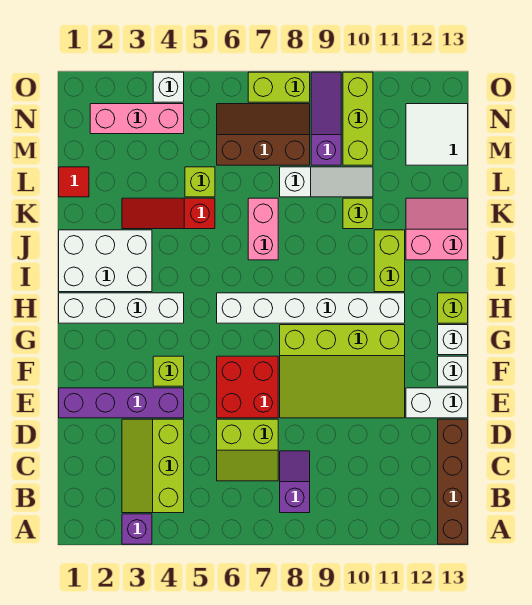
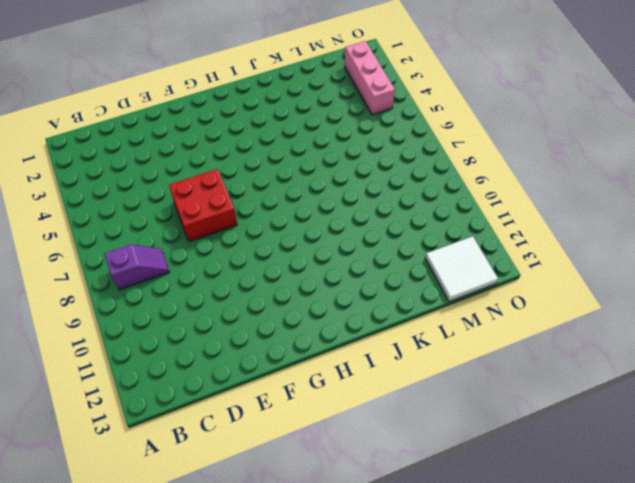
none -> purple brick A3 level 1
none -> brown brick A13:D13 level 1
none -> lime slope B3:D4 level 1 top 4
none -> lime slope C6:D7 level 1 top D

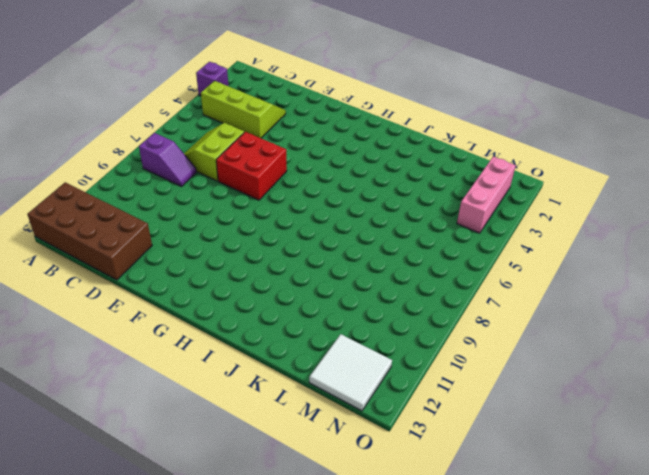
brown brick A12:D13 level 1 -> brown brick A13:D13 level 1
none -> purple brick E1:E4 level 1
none -> lime slope E8:G11 level 1 top G
none -> white brick E12:E13 level 1
none -> lime brick F4 level 1

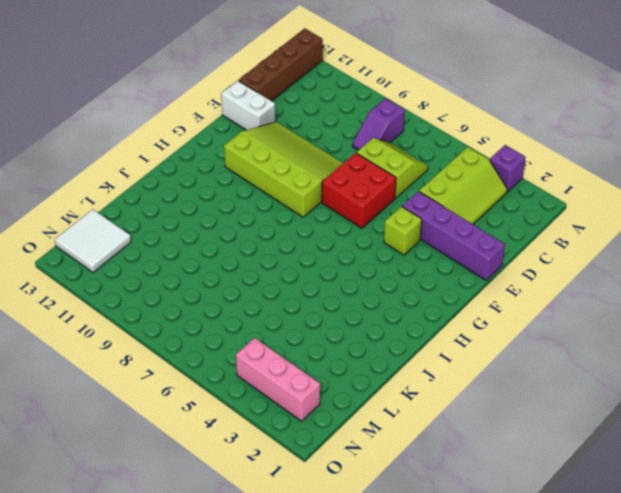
none -> white brick F13 level 1
none -> white brick G13 level 1
none -> white brick H1:H4 level 1
none -> white brick H6:H11 level 1

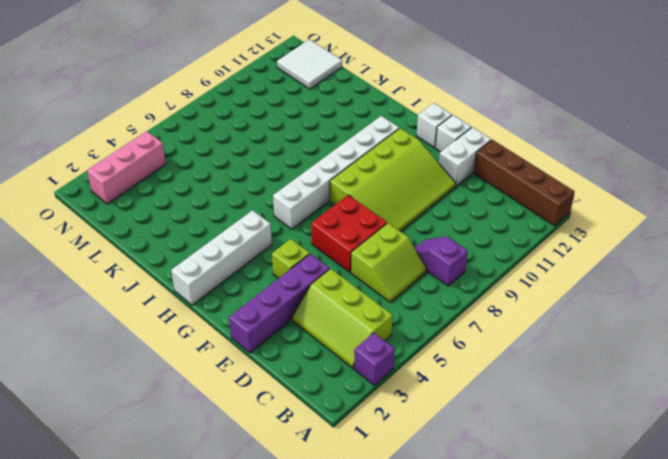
none -> lime brick H13 level 1
none -> white brick I1:J3 level 1
none -> lime brick I11:J11 level 1
none -> pink brick J7:K7 level 1

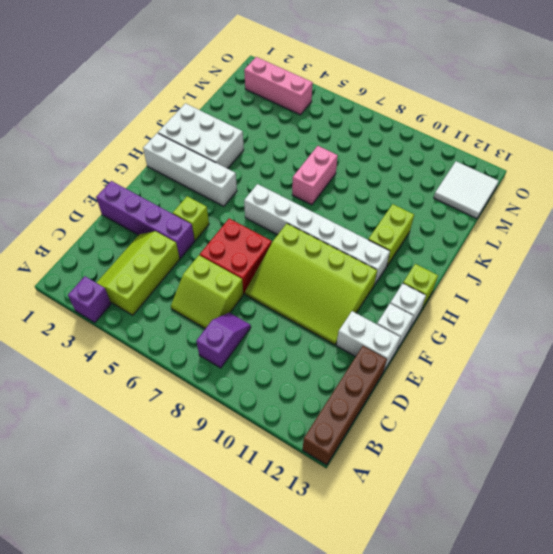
none -> pink slope J12:K13 level 1 top J
none -> red slope K3:K5 level 1 top 5
none -> lime brick K10 level 1
none -> red tile L1 level 1

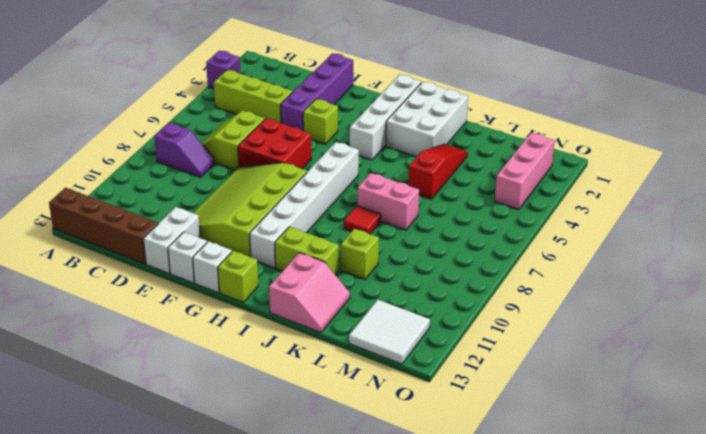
red tile J8 level 1 -> red tile L1 level 1
none -> lime brick L5 level 1
none -> white slope L8:L10 level 1 top 8
none -> brown slope M6:N8 level 1 top M
none -> purple slope M9:O9 level 1 top M

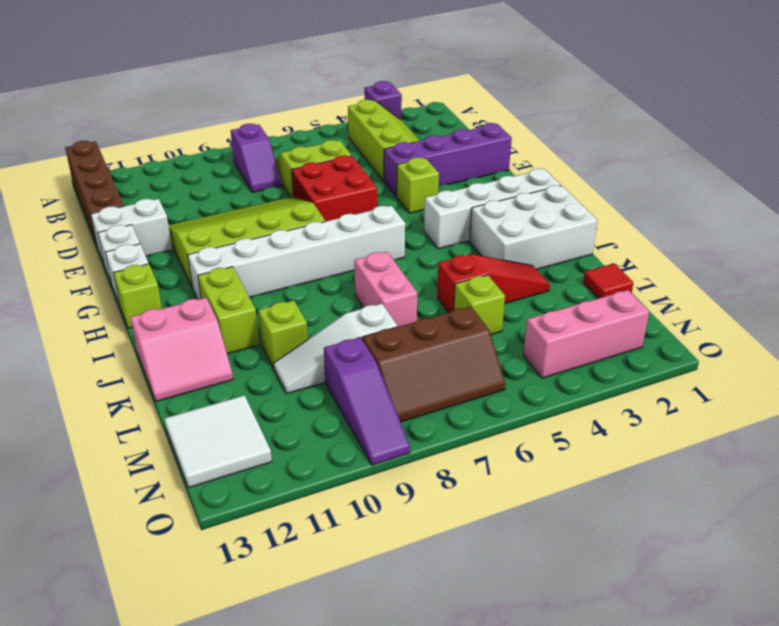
none -> lime brick M10:O10 level 1
none -> white brick O4 level 1
none -> lime brick O7:O8 level 1

